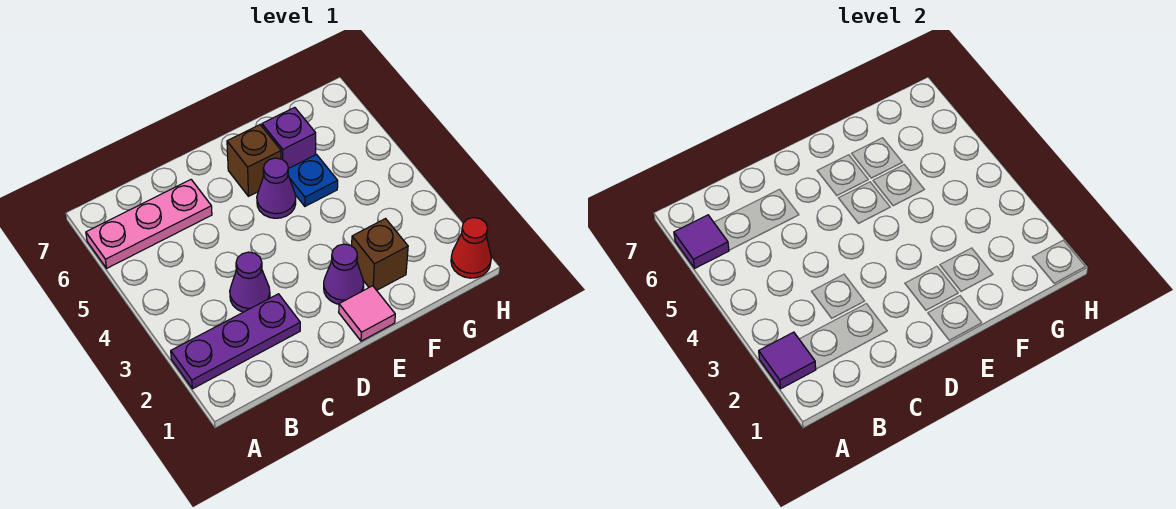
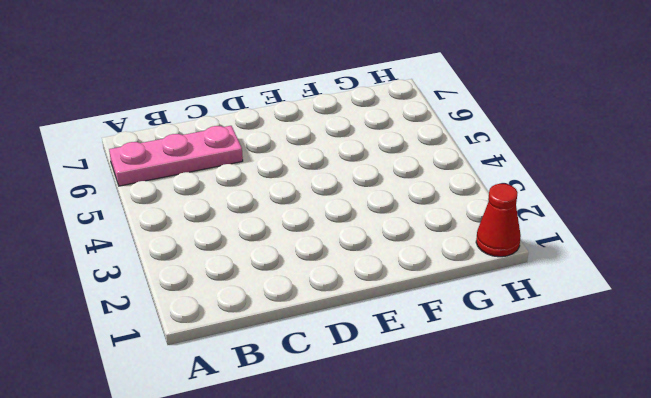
none -> purple plate A2:C2 level 1
none -> purple cone C3 level 1
none -> pink tile E1 level 1

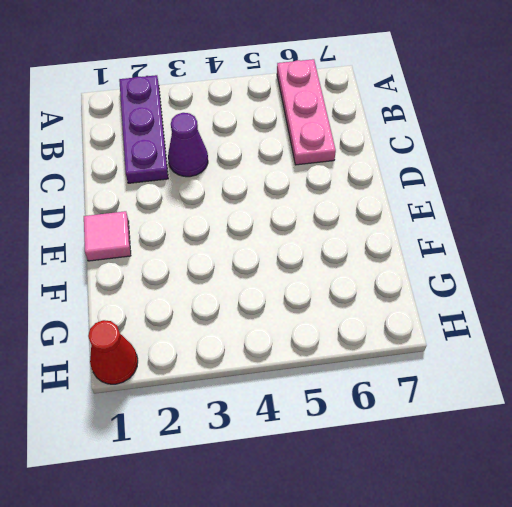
none -> purple cone E2 level 1
none -> purple cone E5 level 1
none -> brown brick E6 level 1

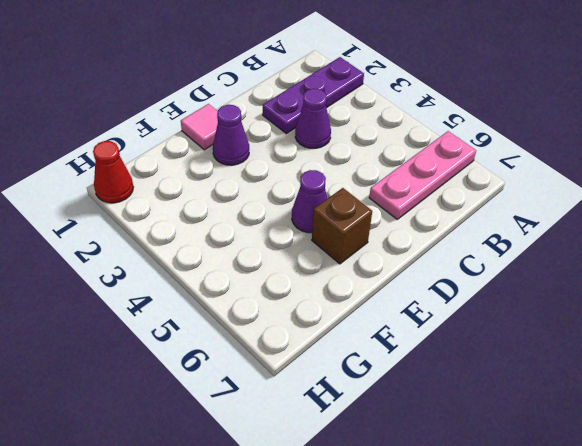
none -> brown brick F2 level 1
none -> blue plate F5 level 1
none -> purple brick F6 level 1

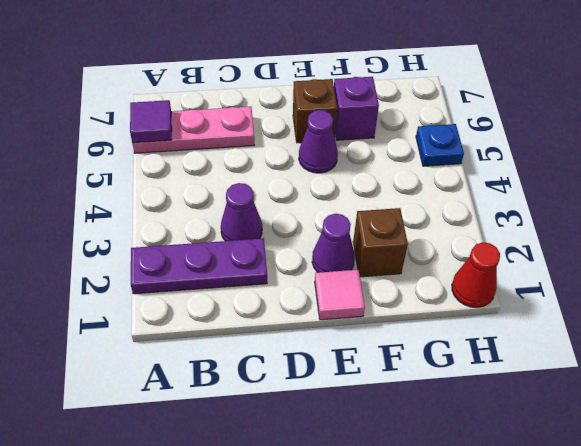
blue plate H5 level 1 -> blue plate F5 level 1
none -> purple tile A2 level 2

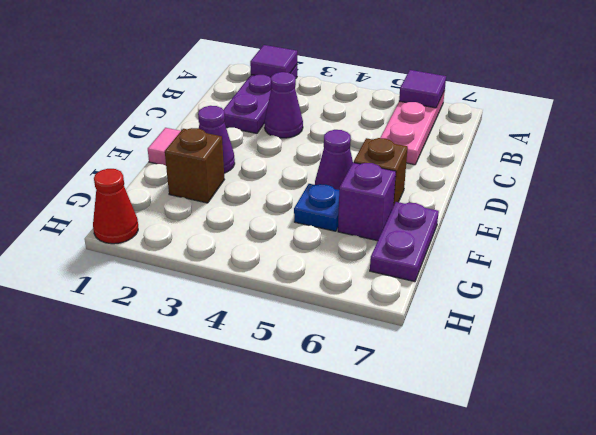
purple plate F7:G7 level 1 -> none

